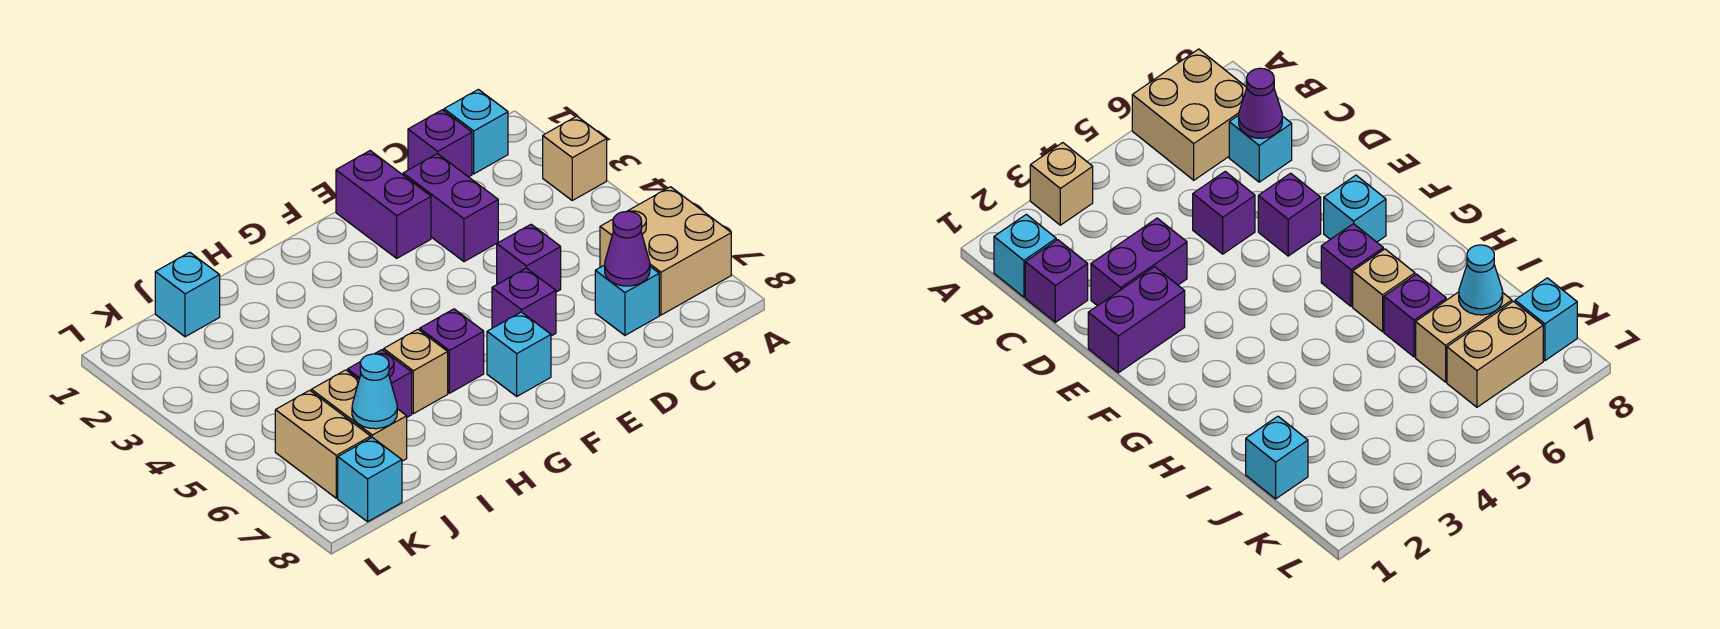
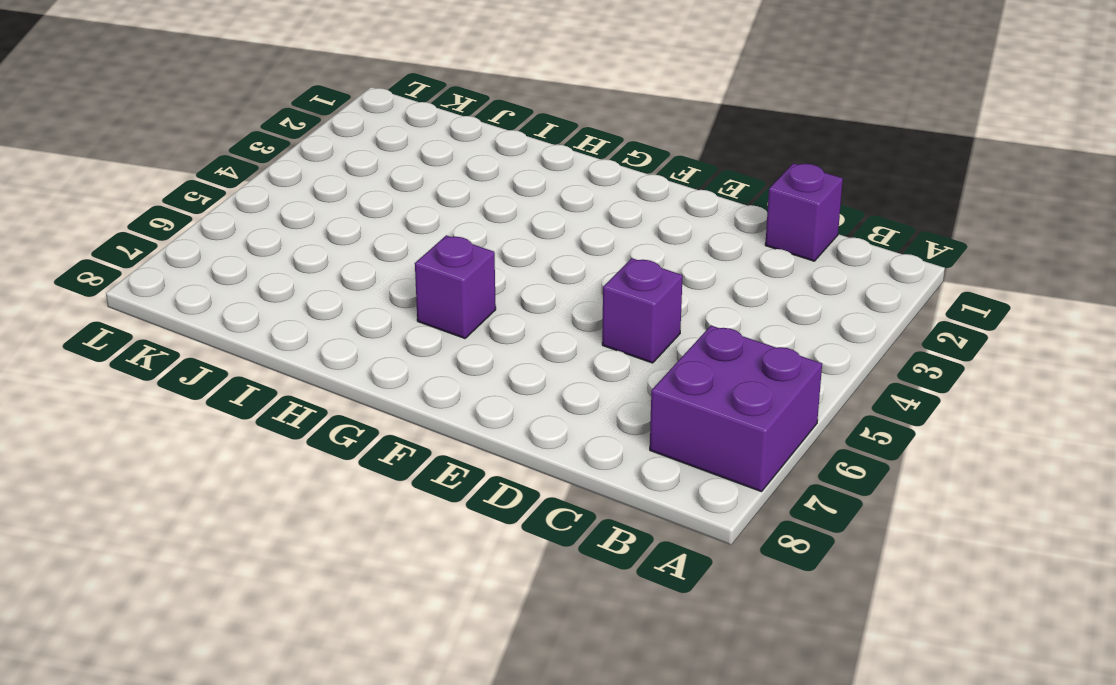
purple brick A6:B7 level 1 -> tan brick A6:B7 level 1
none -> tan brick A3 level 1
none -> cyan brick B1 level 1
none -> cyan brick C7 level 1

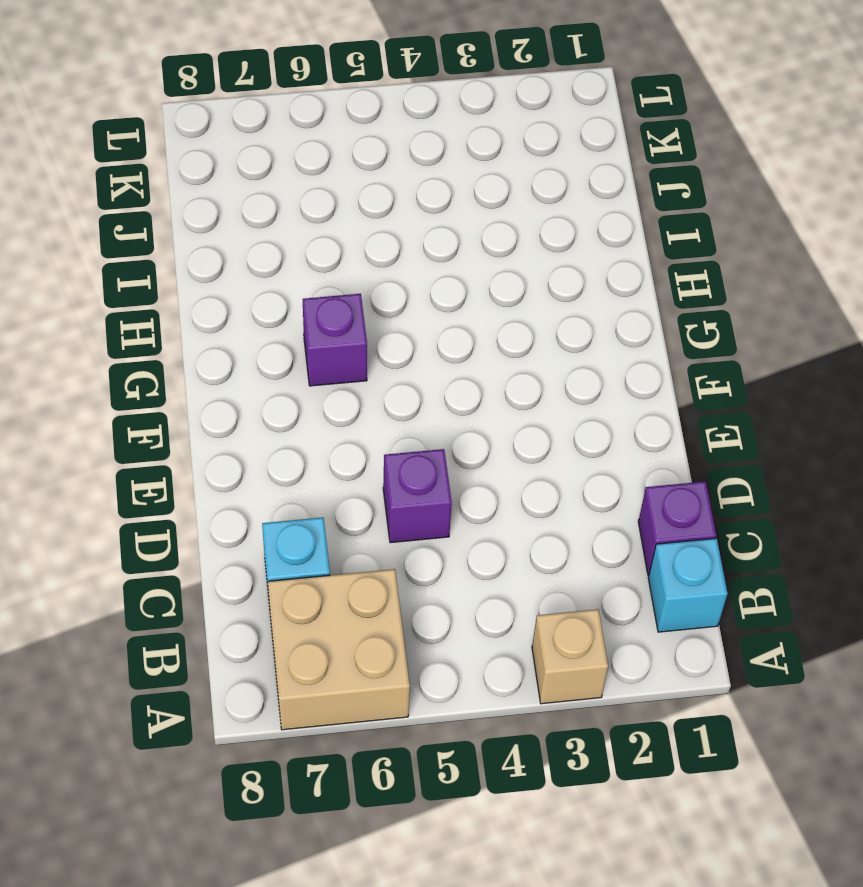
none -> purple brick D2:D3 level 1
none -> purple brick E1:E2 level 1
none -> purple brick E6 level 1

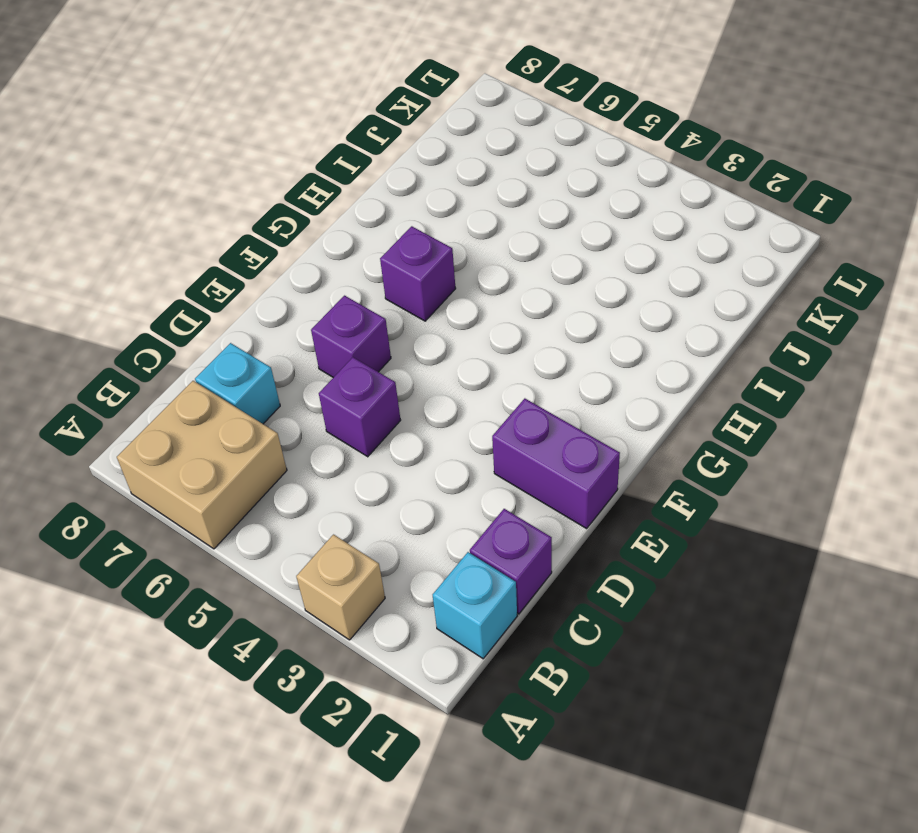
none -> purple brick D2:D3 level 1
none -> cyan brick F7 level 1
none -> tan brick H6 level 1

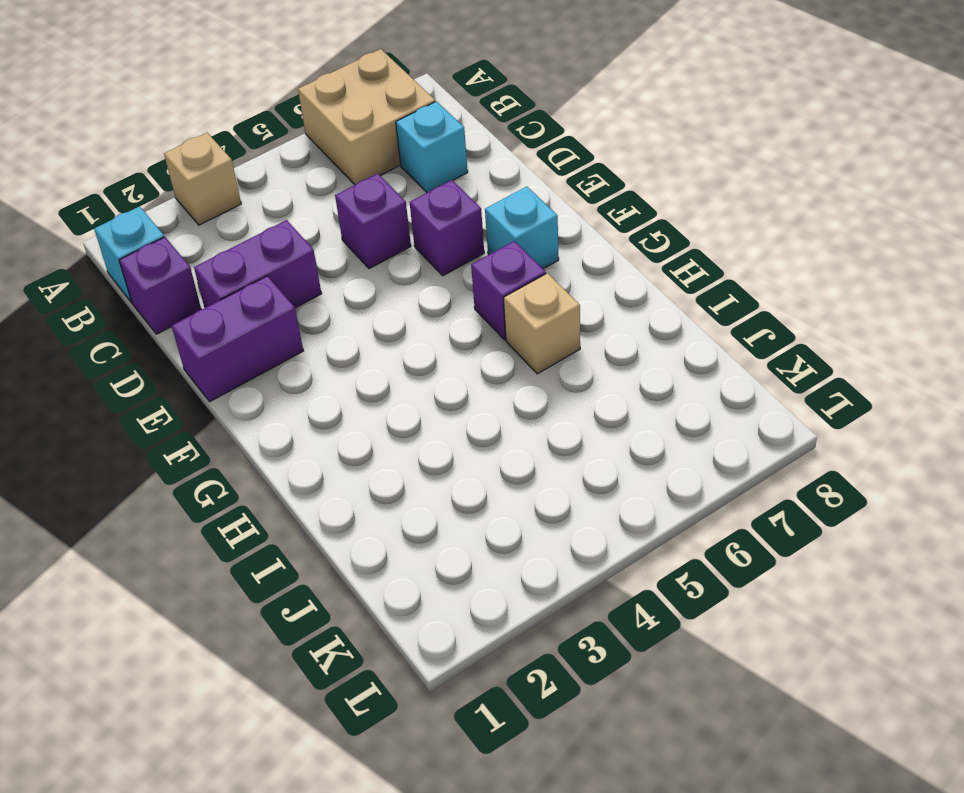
none -> purple brick I6 level 1
none -> cyan brick J1 level 1
none -> tan brick J6:J7 level 1

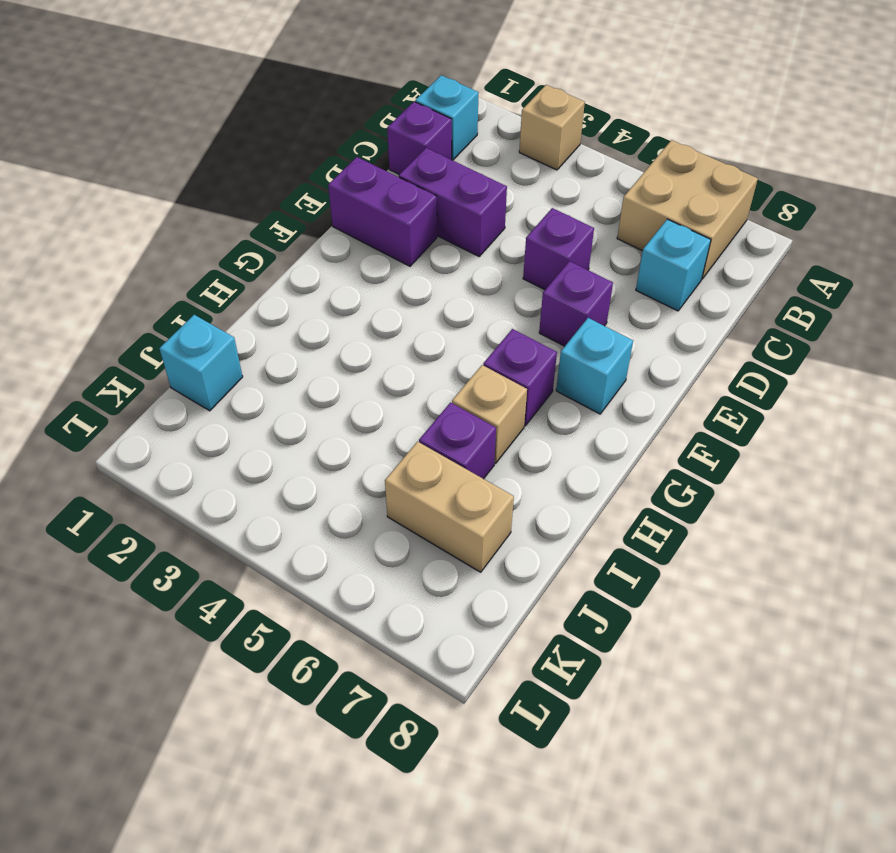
none -> tan brick K6:K7 level 1
none -> cyan brick K8 level 1
none -> purple cone C7 level 2

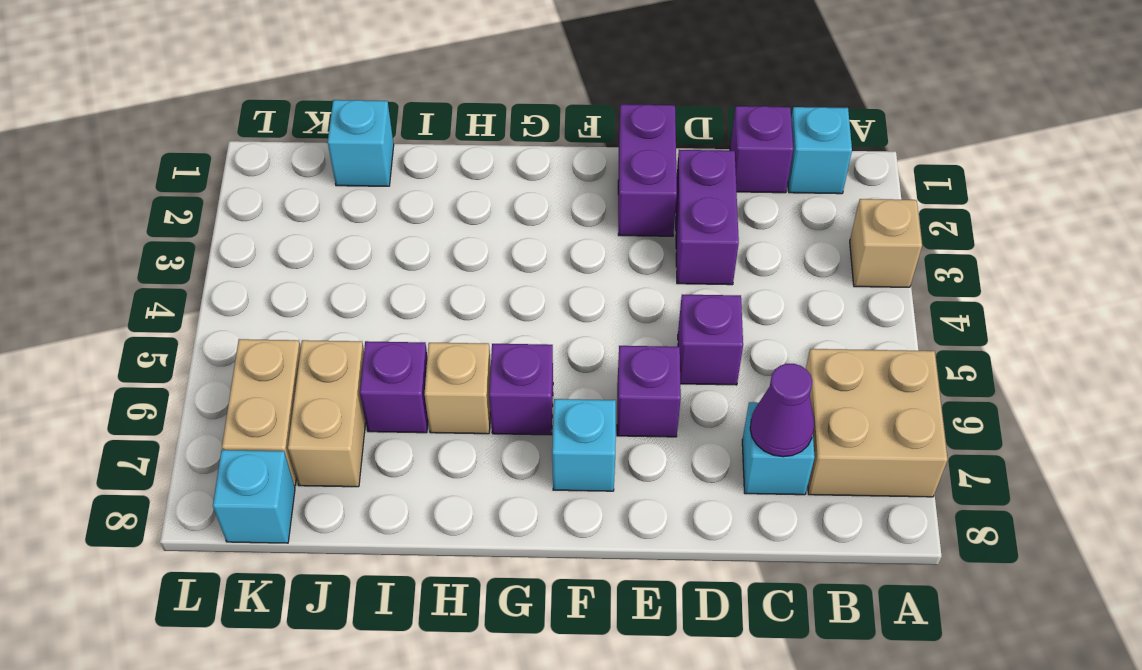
none -> cyan cone J7 level 2

